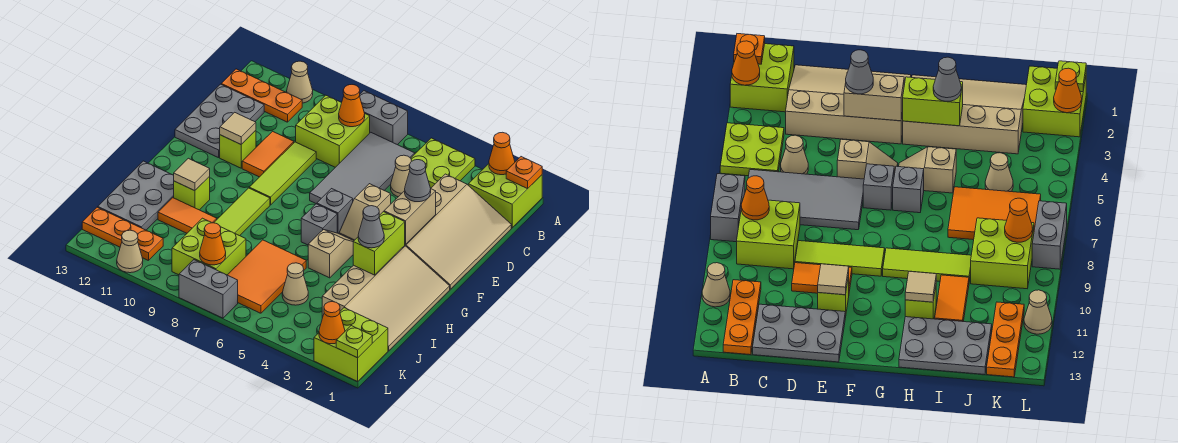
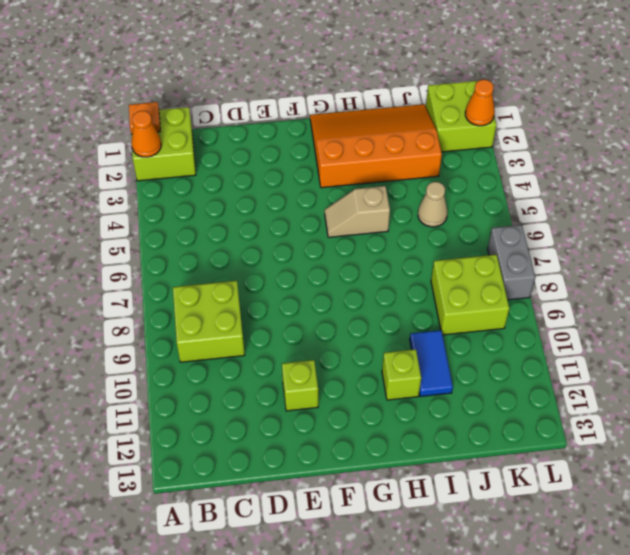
orange slope G1:J3 level 1 top 3 -> tan slope G1:J3 level 1 top 3
blue tile I10:I11 level 1 -> orange tile I10:I11 level 1
none -> lime plate A4:B5 level 1
none -> grey brick A7:A8 level 1
none -> tan cone A11 level 1
none -> grey tile B6:E7 level 1

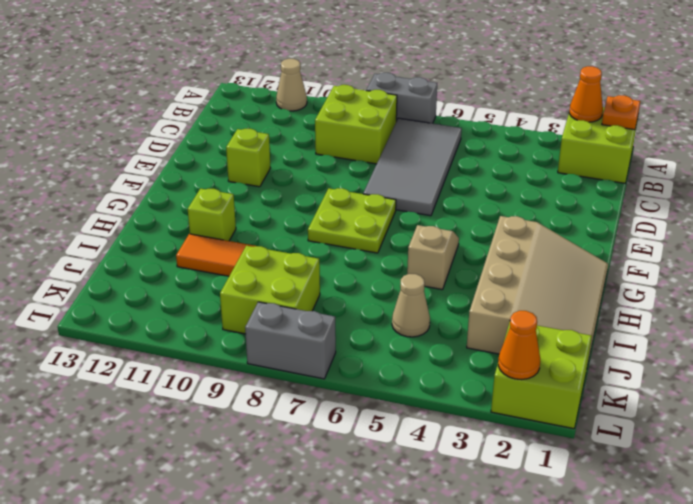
lime plate F7:G8 level 1 -> lime plate A4:B5 level 1
none -> orange plate B11:B13 level 1
none -> tan slope C1:F3 level 1 top 3
none -> tan cone C5 level 1
none -> grey plate C12:E13 level 1

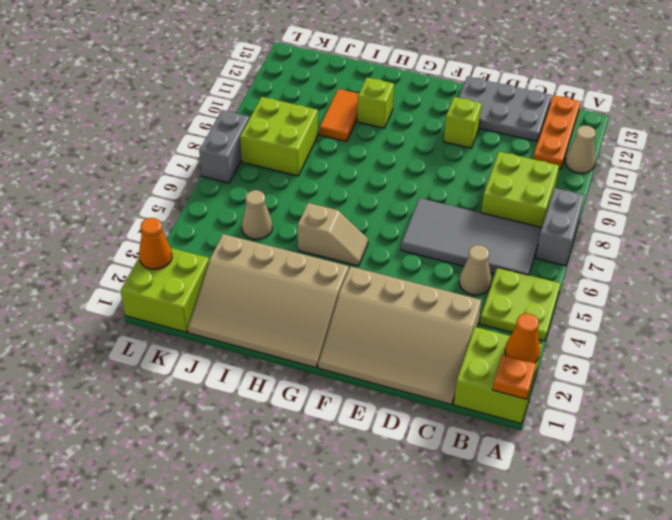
none -> lime tile D9:F9 level 1
none -> orange tile D10:E10 level 1
none -> tan slope E5:F5 level 1 top E
none -> grey brick F6 level 1

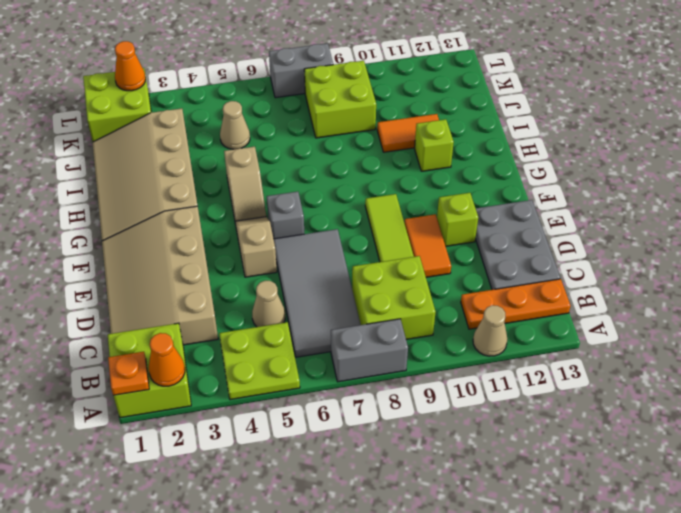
none -> grey brick G6 level 1
none -> lime tile G9:I9 level 1
none -> grey plate H12:J13 level 1
none -> orange tile I6:K7 level 1

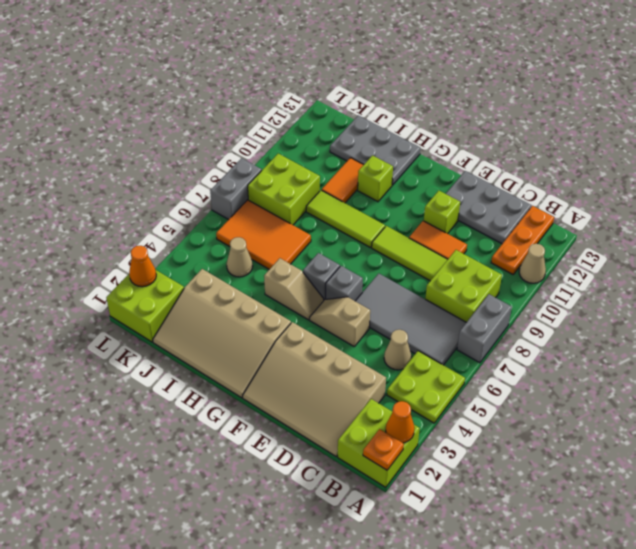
none -> orange plate K11:K13 level 1
none -> tan cone L11 level 1
none -> orange cone B8 level 2
none -> tan brick E3:F3 level 2

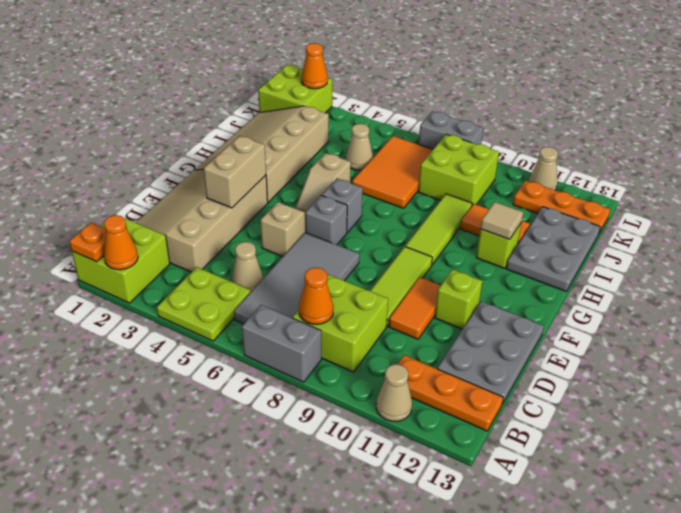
none -> tan tile E11 level 2
none -> lime brick G3:H3 level 2
none -> orange cone K8 level 2
none -> lime plate L1 level 2

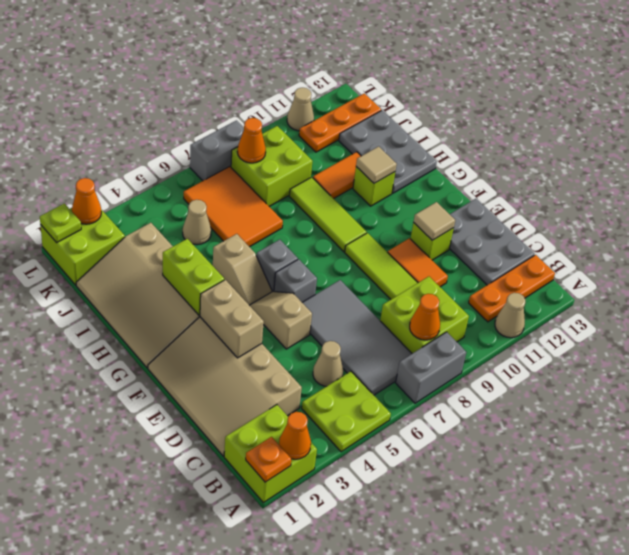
none -> grey cone E3 level 3
none -> grey cone H3 level 3

